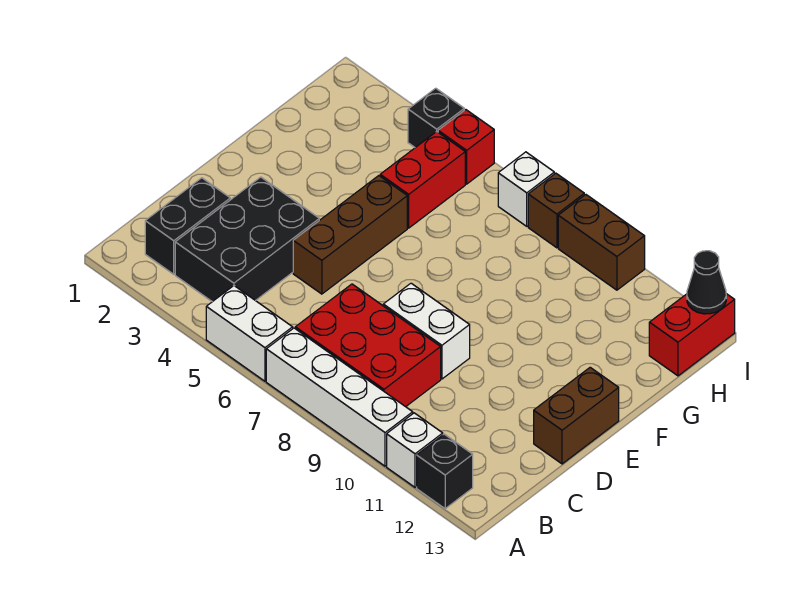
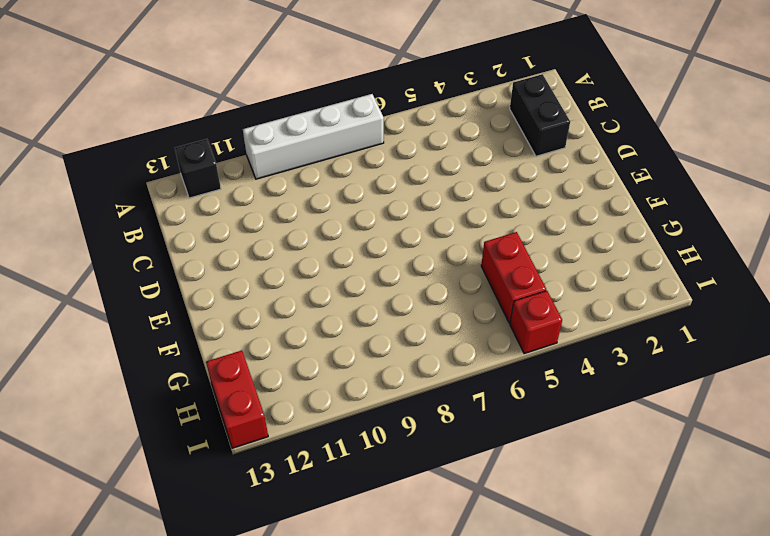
none -> white brick A5:A6 level 1
none -> white brick A11 level 1
none -> black brick B3:D4 level 1

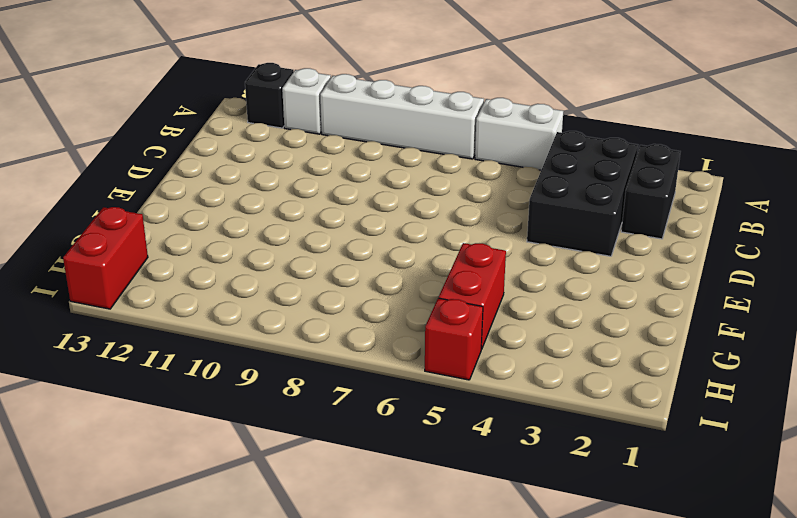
none -> red brick B7:C9 level 1
none -> brown brick D5:F5 level 1
none -> white brick D8:D9 level 1

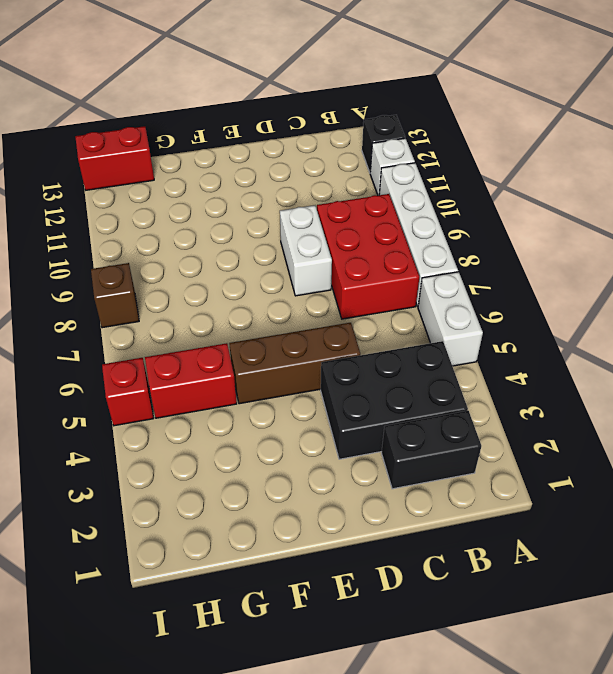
none -> brown brick D13:E13 level 1
none -> black brick I4 level 1
none -> white brick I7 level 1

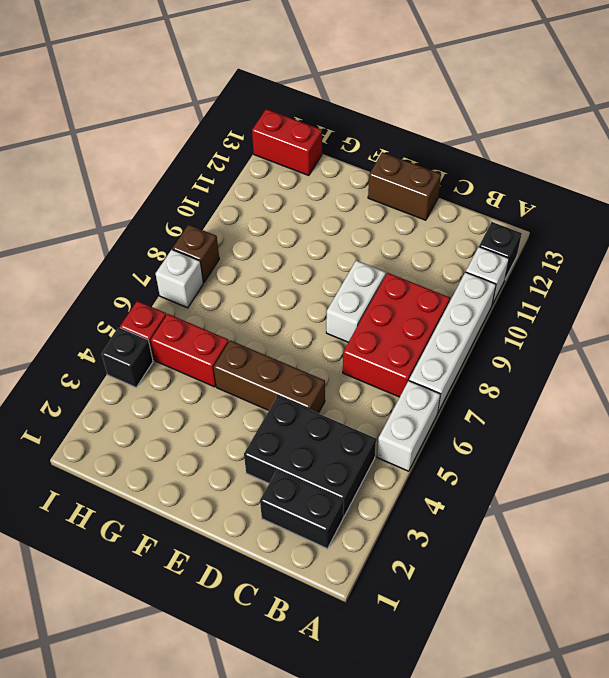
none -> brown brick I9:I10 level 1
none -> black cone I13 level 2

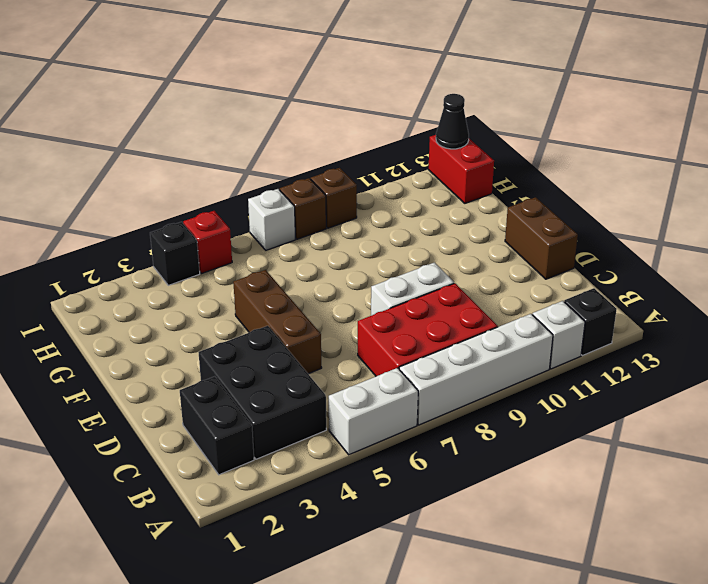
brown brick I9 level 1 -> brown brick I9:I10 level 1
none -> red brick G5:H5 level 1

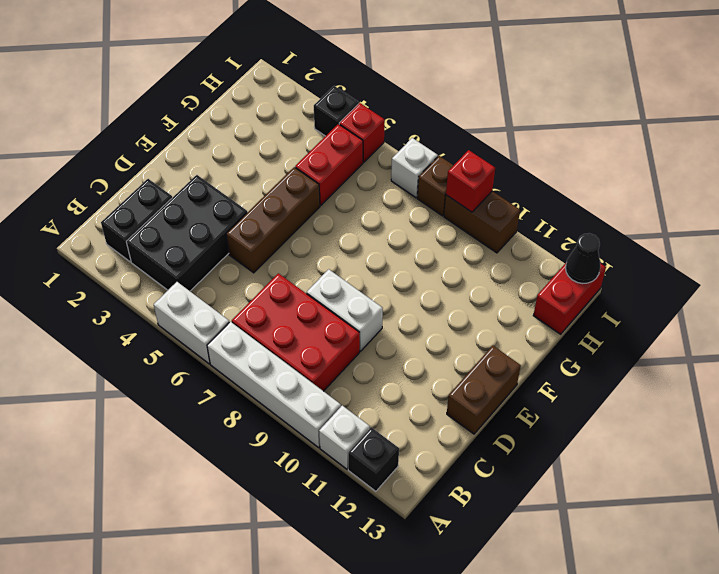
red brick I9 level 2 -> none

